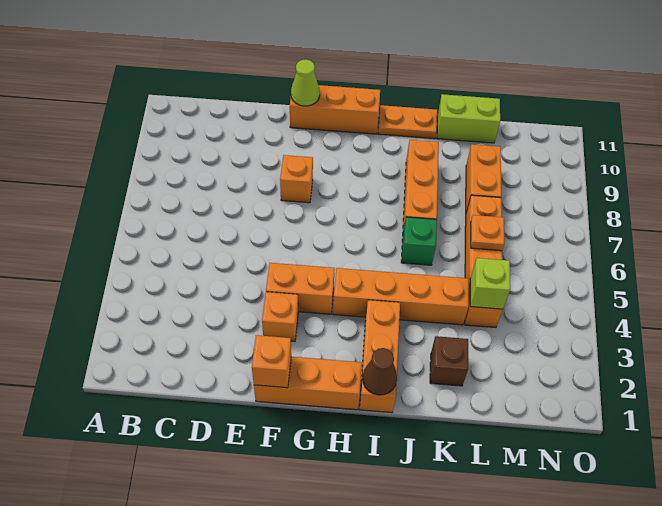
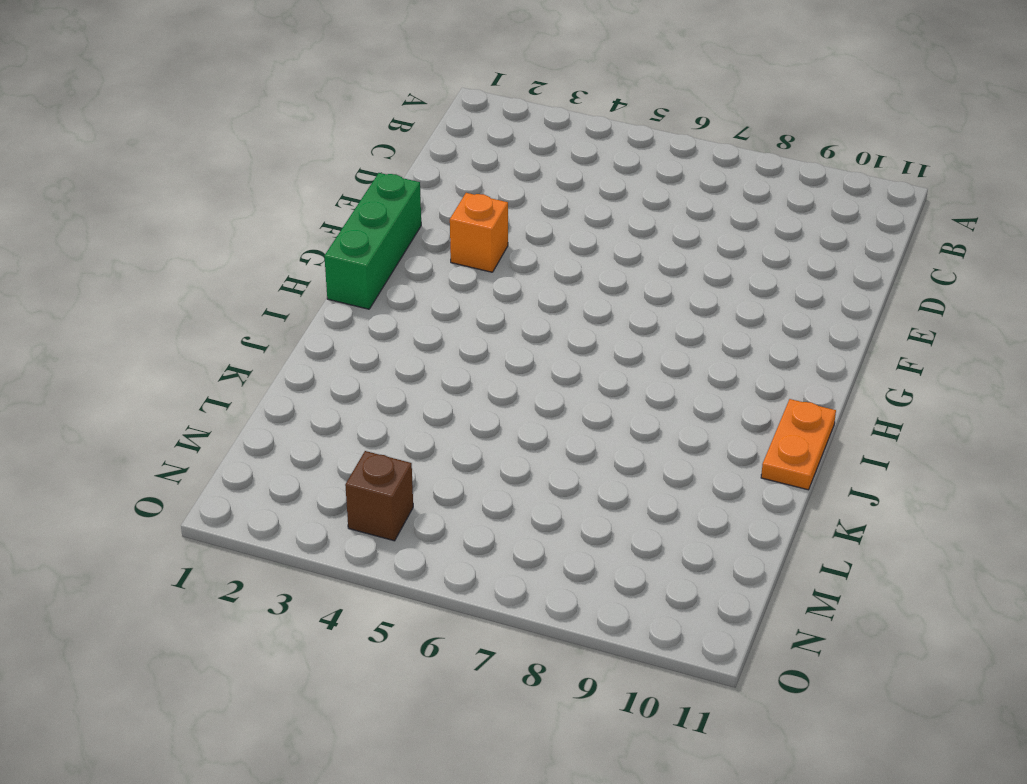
green brick F1:H1 level 1 -> orange brick F1:H1 level 1
brown brick N4 level 1 -> brown brick K2 level 1
none -> orange brick F4:G4 level 1
none -> orange brick F8 level 1
none -> orange brick F11:H11 level 1

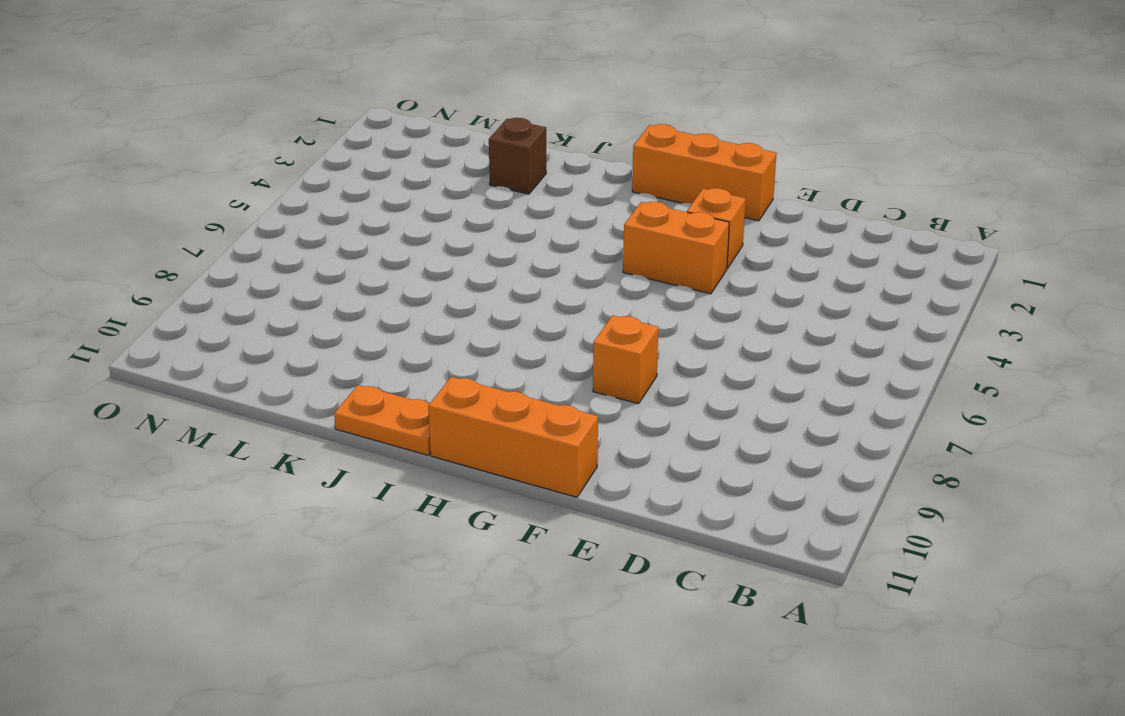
none -> orange brick H4:K4 level 1
none -> orange brick I1:I3 level 1
none -> green brick J6 level 1

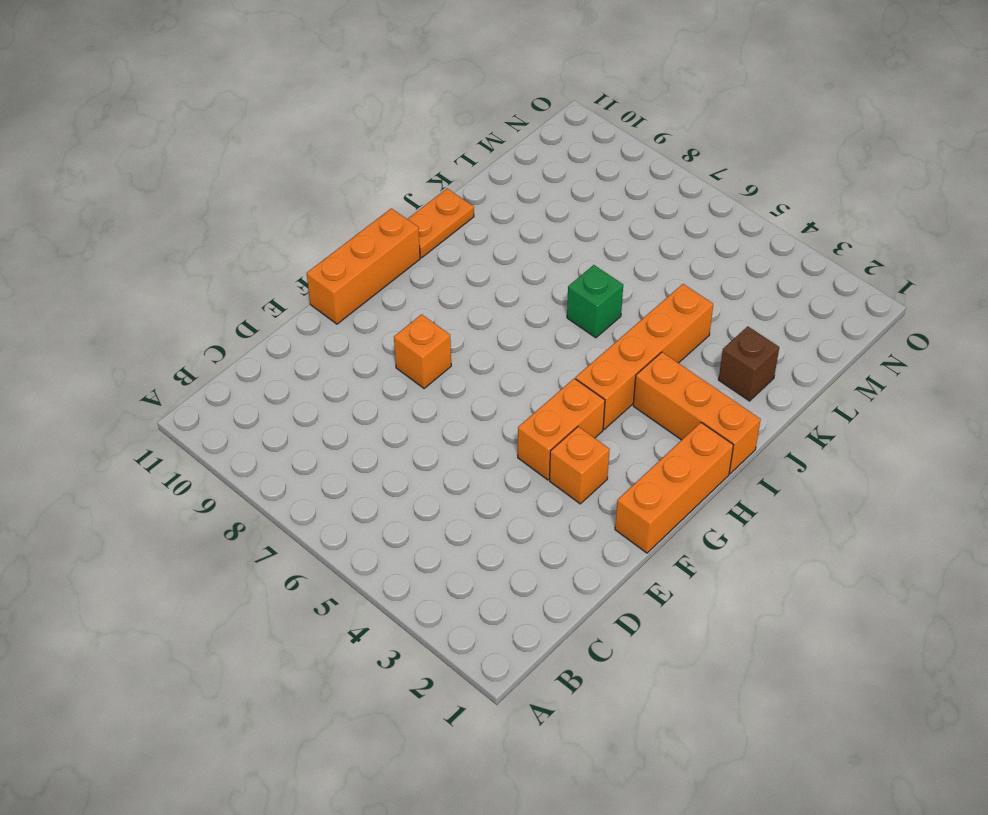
none -> orange brick J7:J9 level 1
none -> lime brick K11:L11 level 1
none -> orange brick L4:L7 level 1

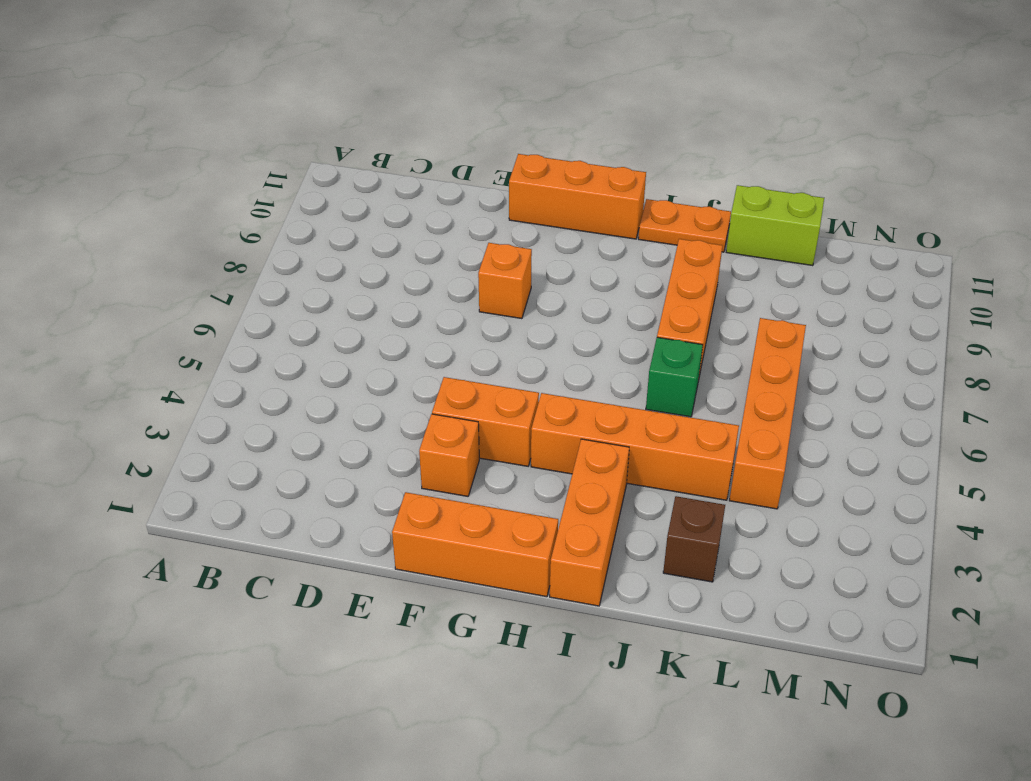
none -> orange brick L8:L9 level 1
none -> orange brick F1 level 2
none -> lime cone F11 level 2

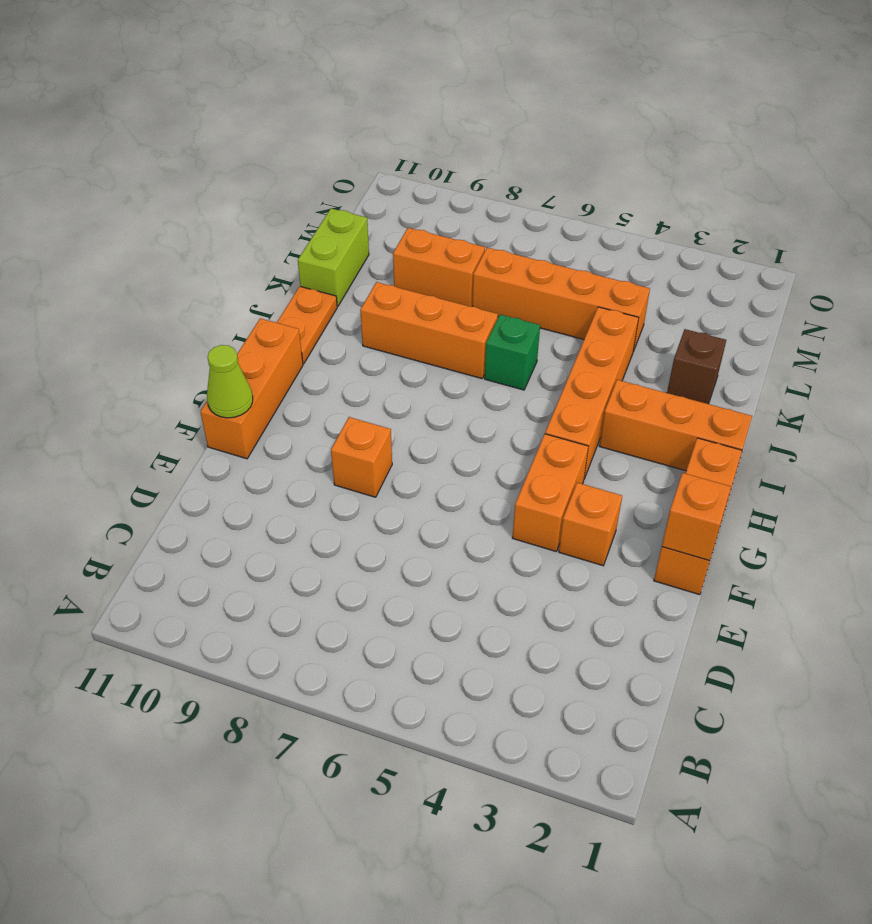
none -> brown cone I1 level 2
none -> lime brick L4 level 2
none -> orange plate L6 level 2

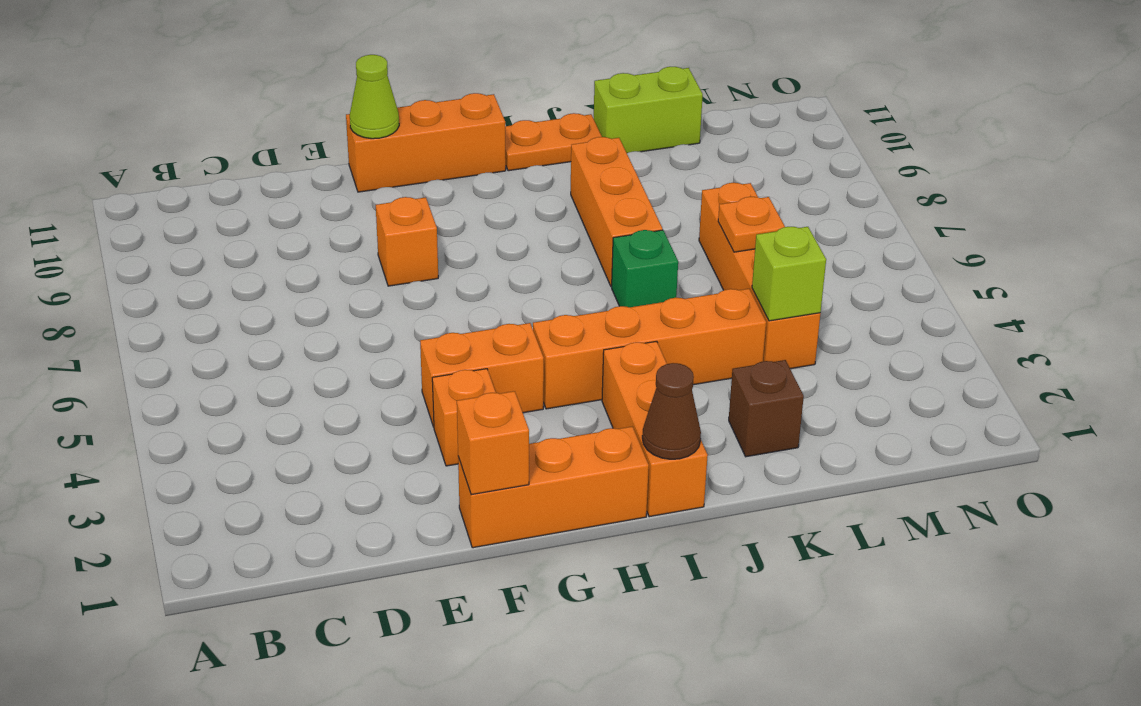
none -> orange brick L8:L9 level 1

